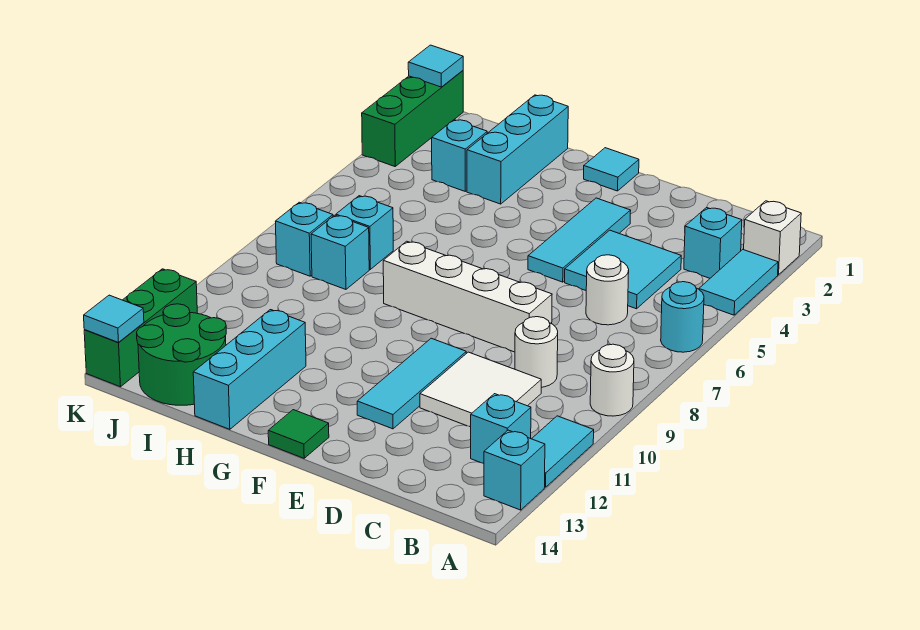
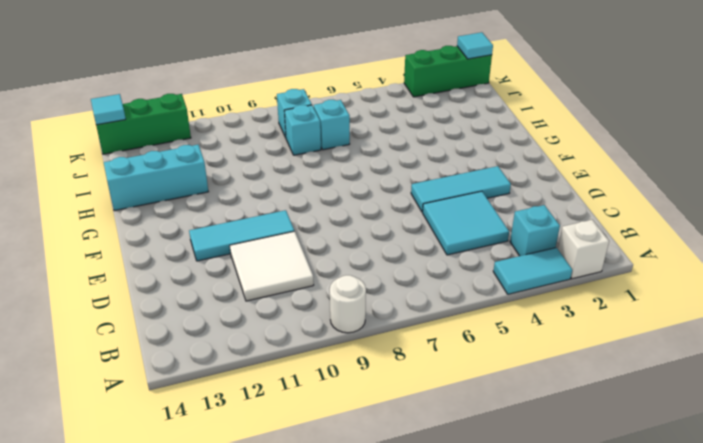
none -> cyan round brick A6 level 1
none -> cyan tile A11:A12 level 1
none -> cyan brick A13 level 1

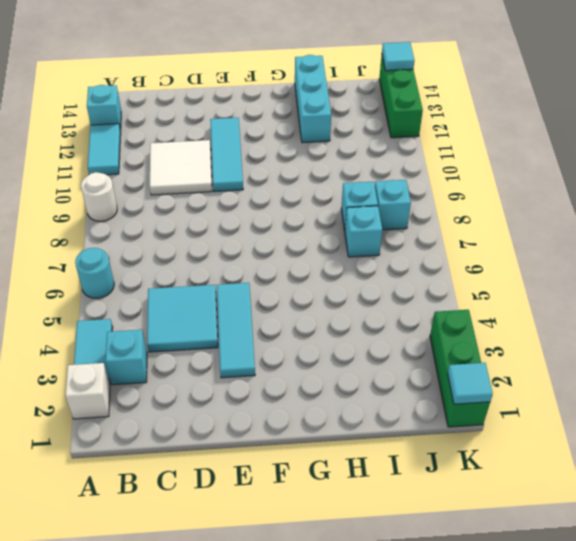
none -> cyan brick B12 level 1
none -> white round brick C6 level 1
none -> white round brick C9 level 1

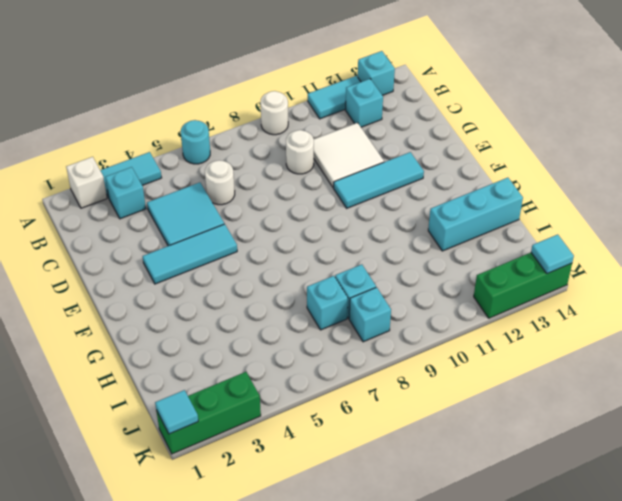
none -> white brick D8:G8 level 1
none -> cyan tile F1 level 1
none -> green tile F14 level 1

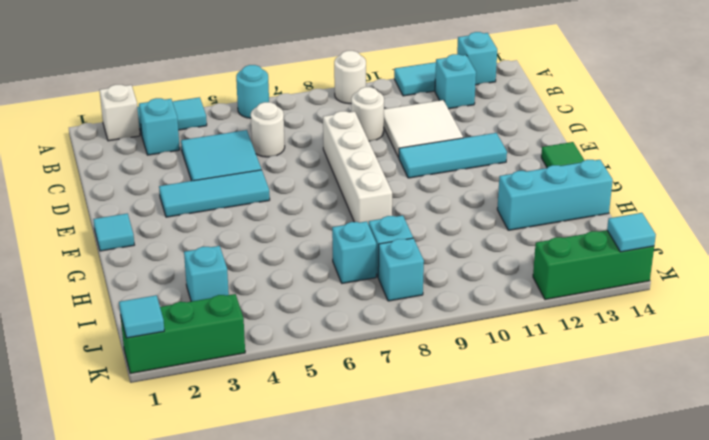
none -> cyan brick H1:H3 level 1
none -> green round brick I13:J14 level 1

